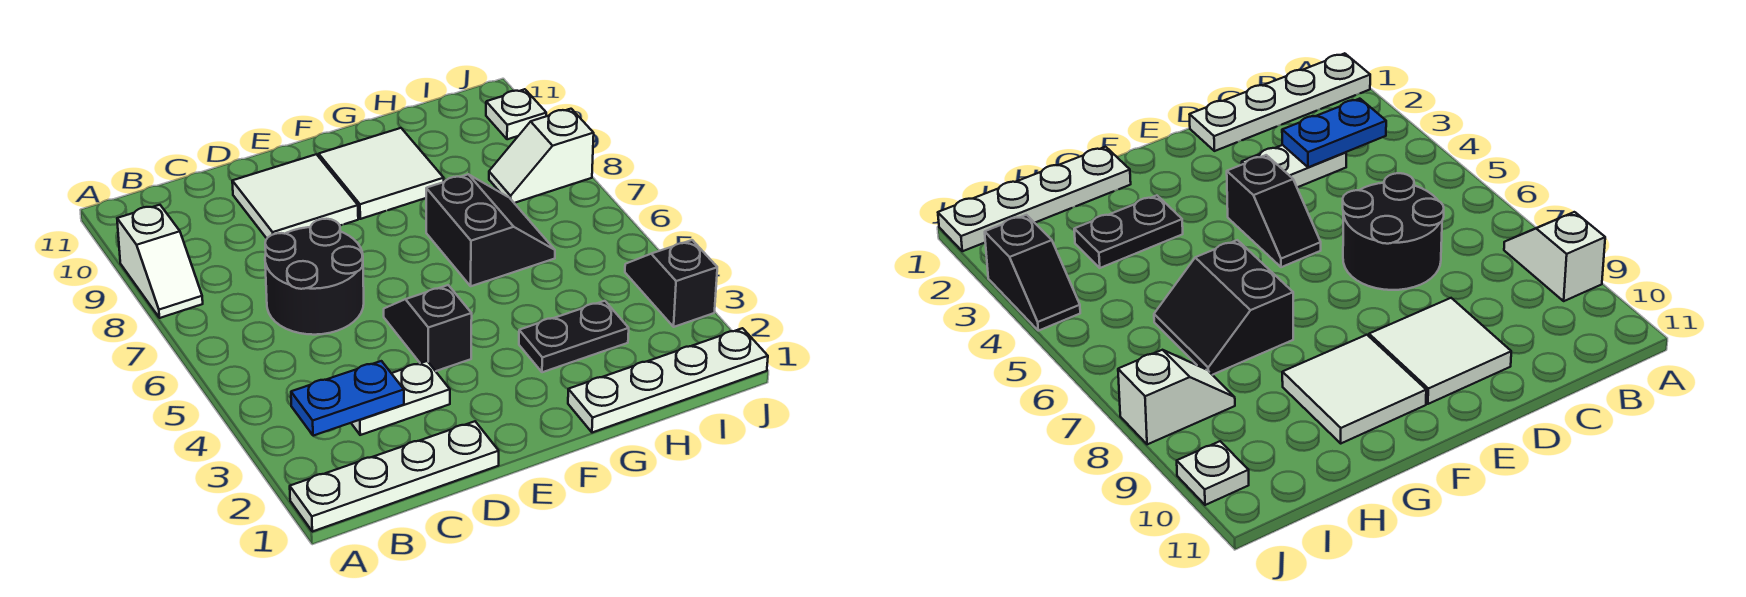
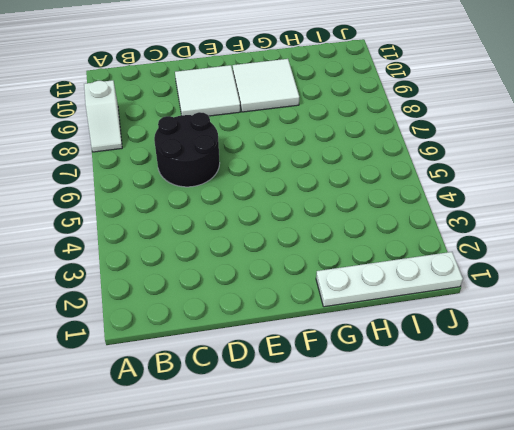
none -> white plate A1:D1 level 1
none -> white plate C3:D3 level 1
none -> black slope E4:E5 level 1 top 4

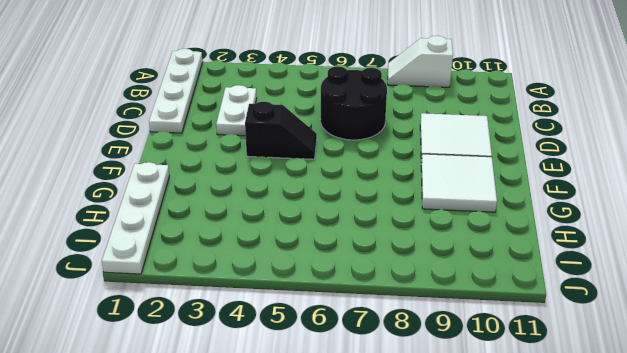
none -> black plate G3:H3 level 1
none -> black slope G6:H7 level 1 top G
none -> white slope I8:J8 level 1 top J

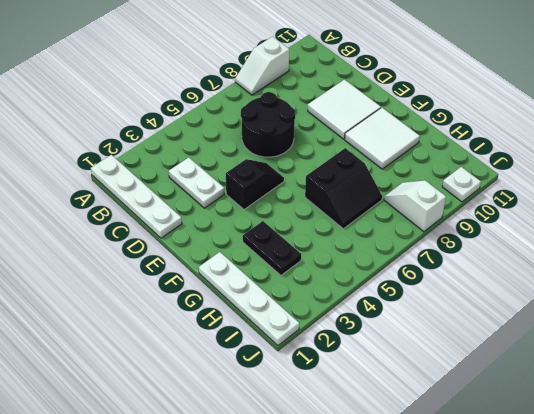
none -> black slope J3:J4 level 1 top 3
none -> blue plate B3:C3 level 2

